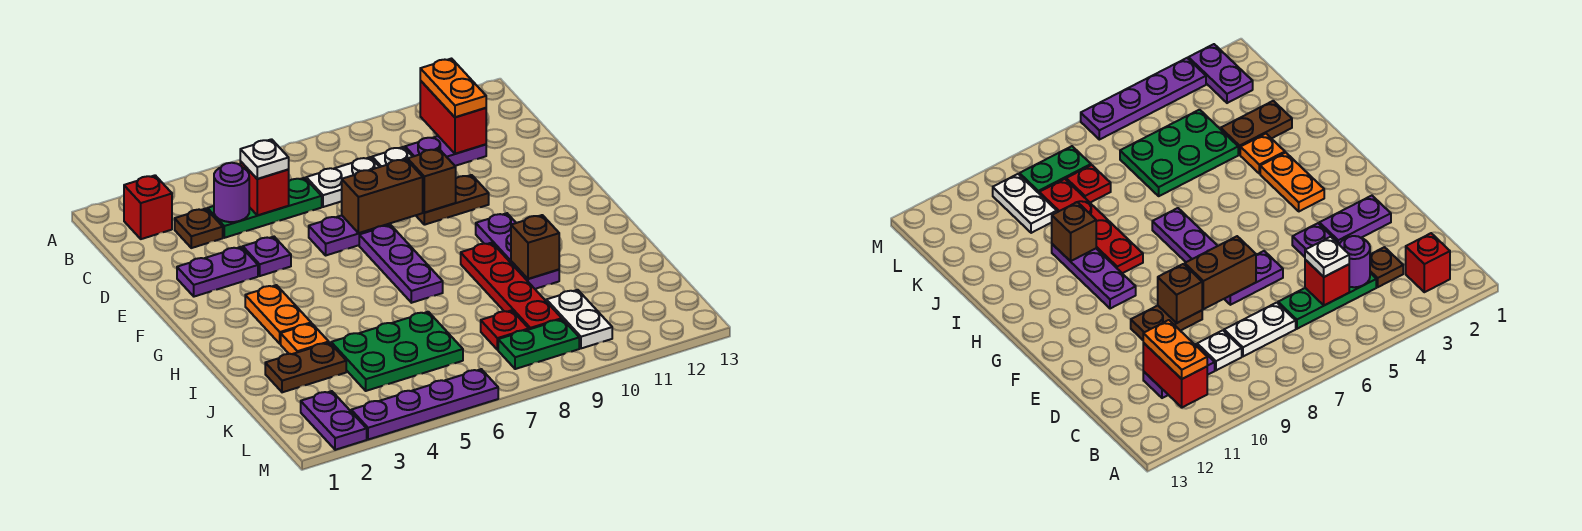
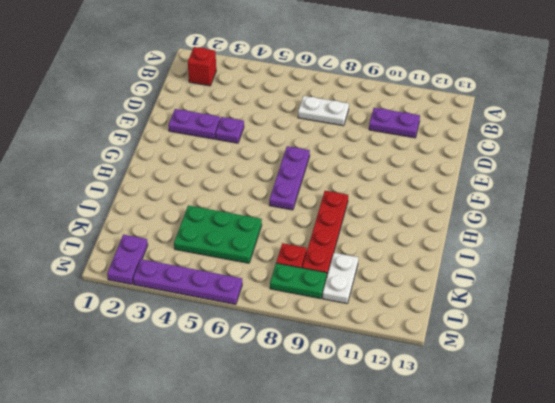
none -> brown plate C3 level 1
none -> green plate C4:C6 level 1
none -> white plate C9 level 1
none -> purple plate E6:E7 level 1

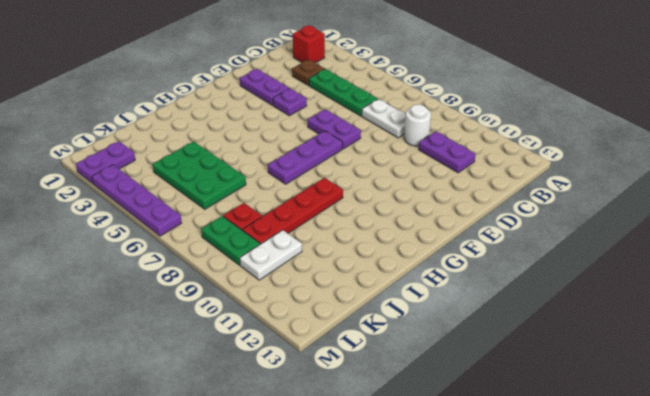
white round brick C9 level 1 -> white plate C9 level 1
none -> brown plate E9:E10 level 1
none -> orange plate G3:H3 level 1
none -> purple plate G10:I10 level 1
none -> orange plate I3 level 1

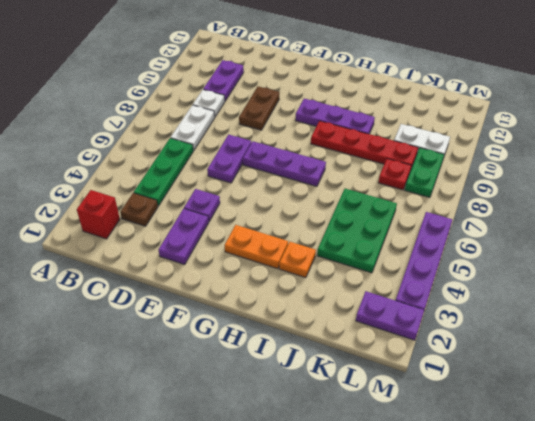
none -> brown plate J2:J3 level 1
none -> red brick B11:C11 level 2
none -> purple round brick C4 level 2
none -> red brick C5 level 2

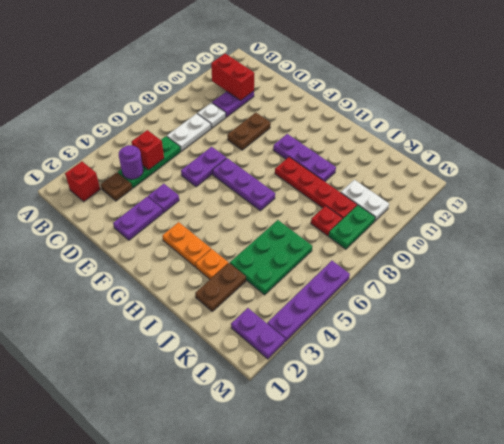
none -> brown brick E7:E8 level 2
none -> brown brick E9 level 2
none -> brown brick I10 level 2
none -> orange plate B11:C11 level 3

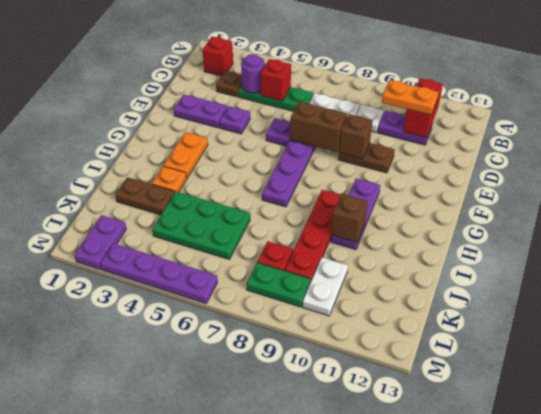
orange plate C10:C11 level 3 -> orange plate B11:C11 level 3
none -> white plate C5 level 3

